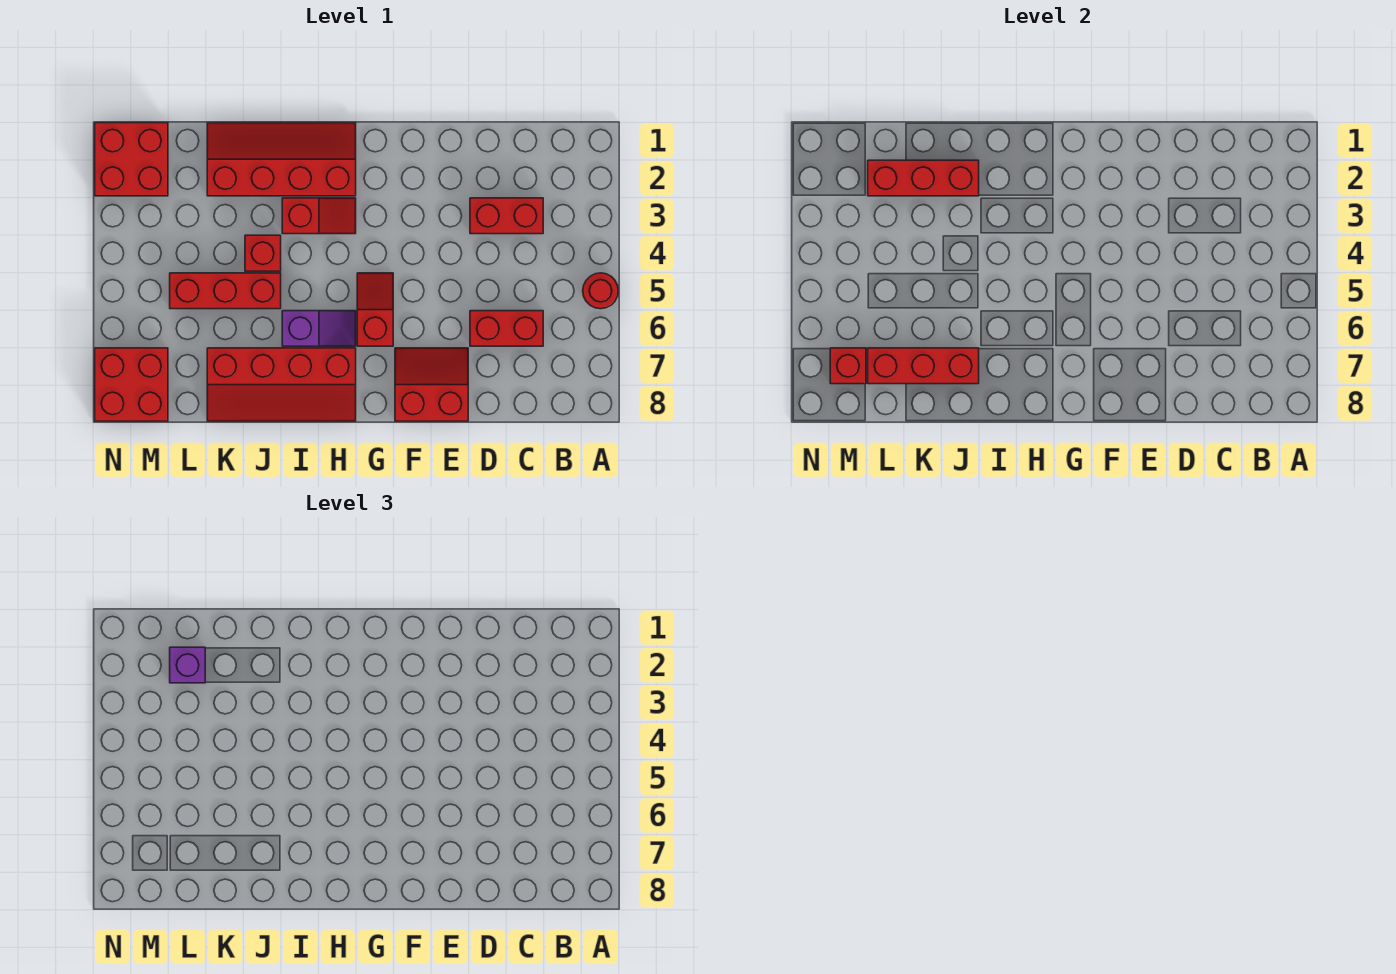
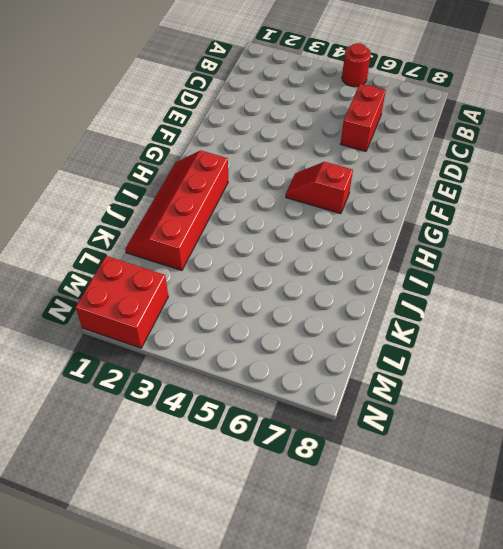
none -> red brick C3:D3 level 1
none -> red slope E7:F8 level 1 top 8
none -> red slope H3:I3 level 1 top I

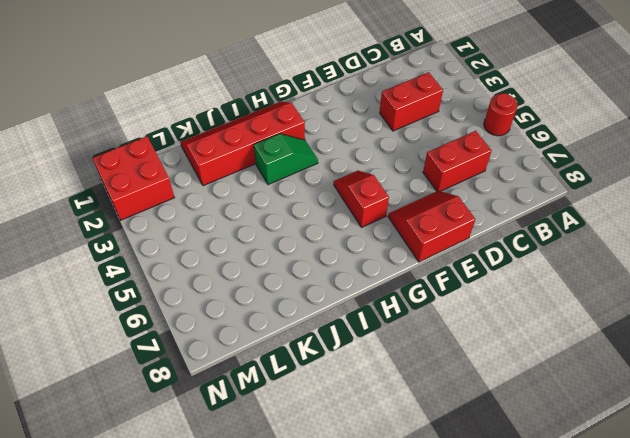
green slope H3:I3 level 1 top I -> red slope H3:I3 level 1 top I
none -> purple slope H6:I6 level 1 top I
none -> red slope H7:K8 level 1 top 7
none -> red brick J4 level 1

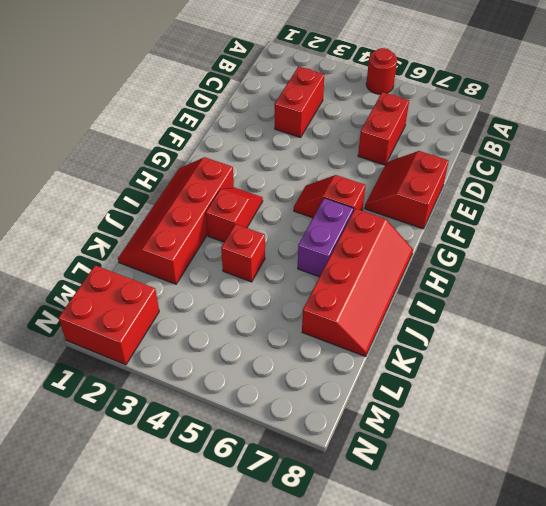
purple brick H6:I6 level 1 -> purple slope H6:I6 level 1 top I
none -> red brick J5:L5 level 1
none -> red brick M7:N8 level 1
none -> red brick J2:L2 level 2

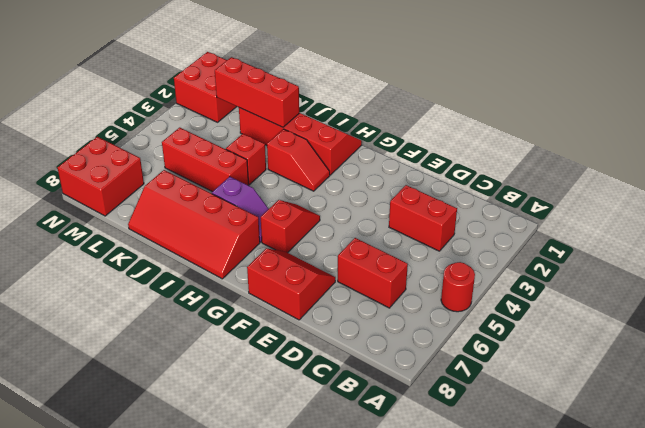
none -> red brick J7:L7 level 2
none -> red brick M7 level 2
none -> purple brick L2 level 3

